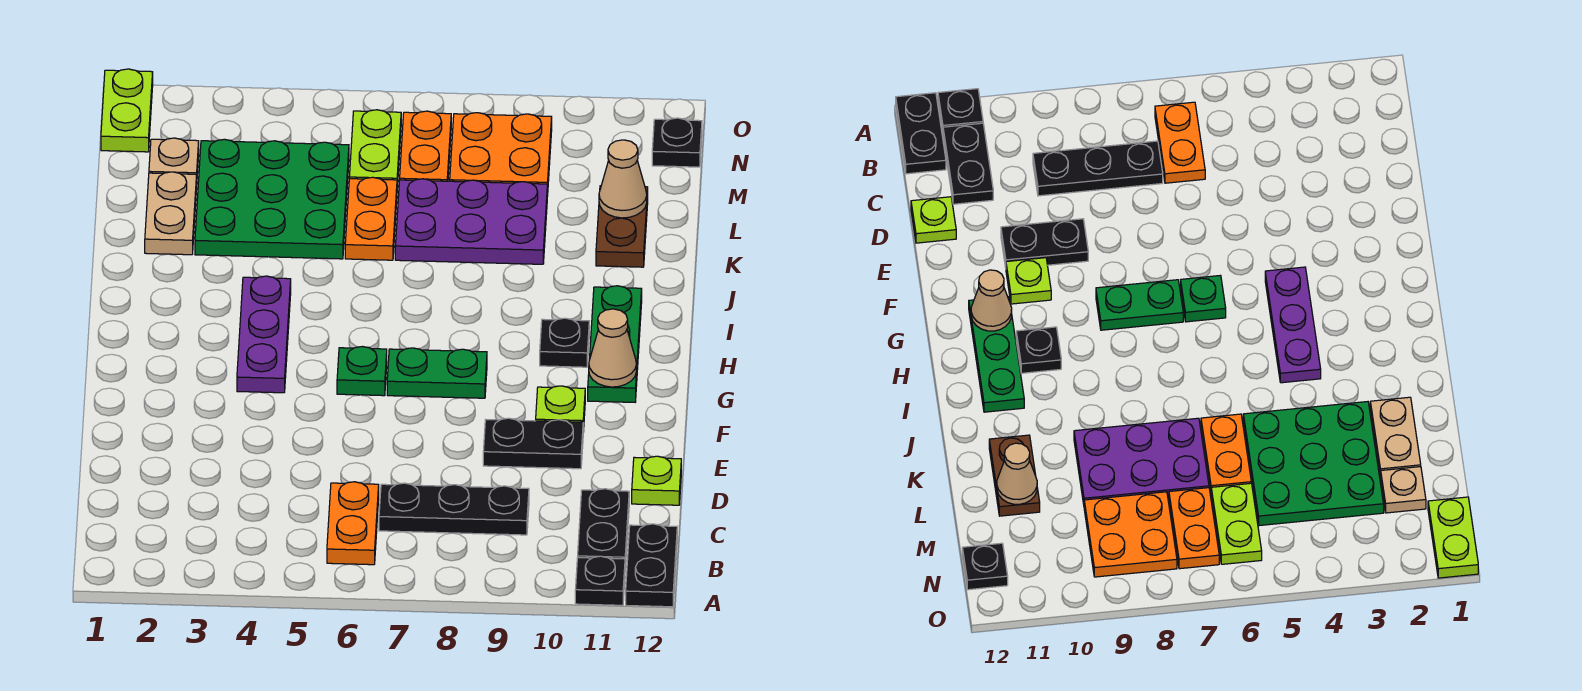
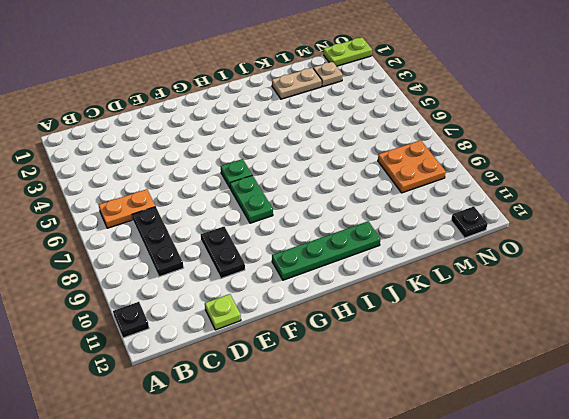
green plate G11:J11 level 1 -> green plate G11:I11 level 1
none -> black plate A12:B12 level 1
none -> black plate B11:C11 level 1
none -> lime plate F10 level 1

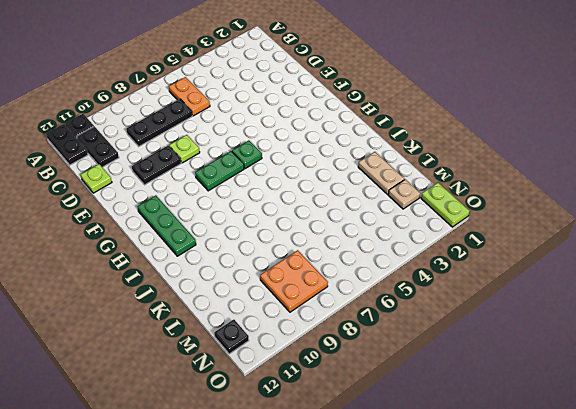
lime plate E8 level 1 -> lime plate F10 level 1
none -> purple plate G4:I4 level 1
none -> black plate H10 level 1
none -> green plate K3:M5 level 1

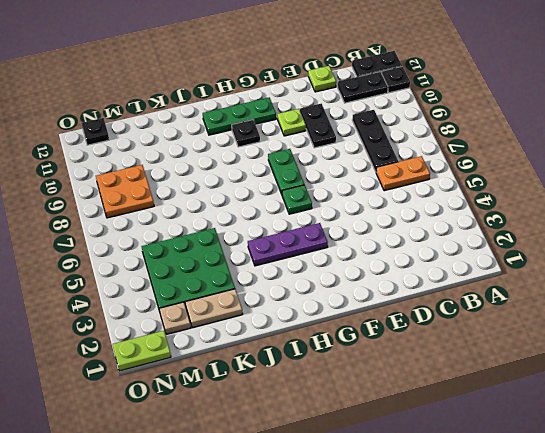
none -> orange plate K6:L6 level 1
none -> purple plate K7:L9 level 1
none -> brown plate K11:L11 level 1

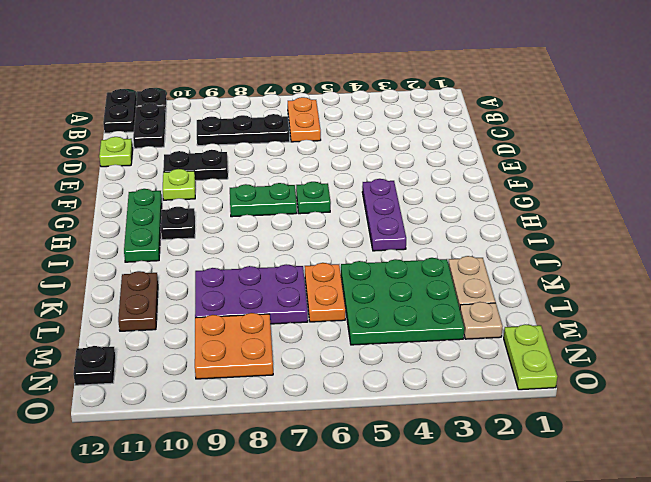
none -> lime plate M6:N6 level 1
none -> orange plate M7:N7 level 1
none -> tan cone G11 level 2

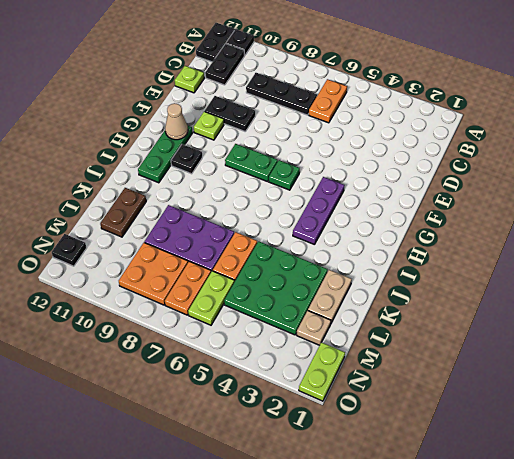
none -> tan cone L11 level 2

